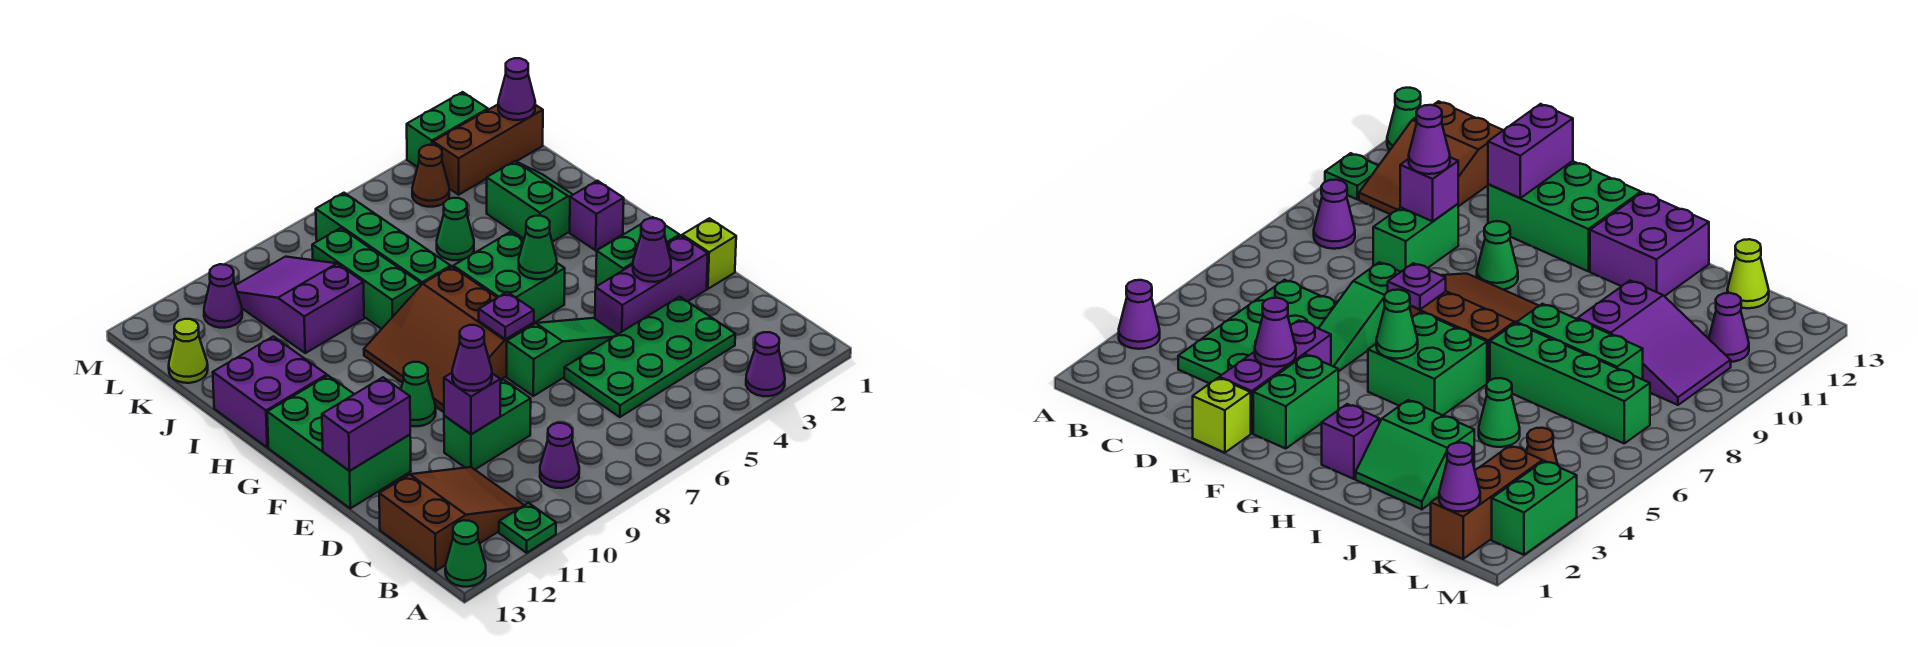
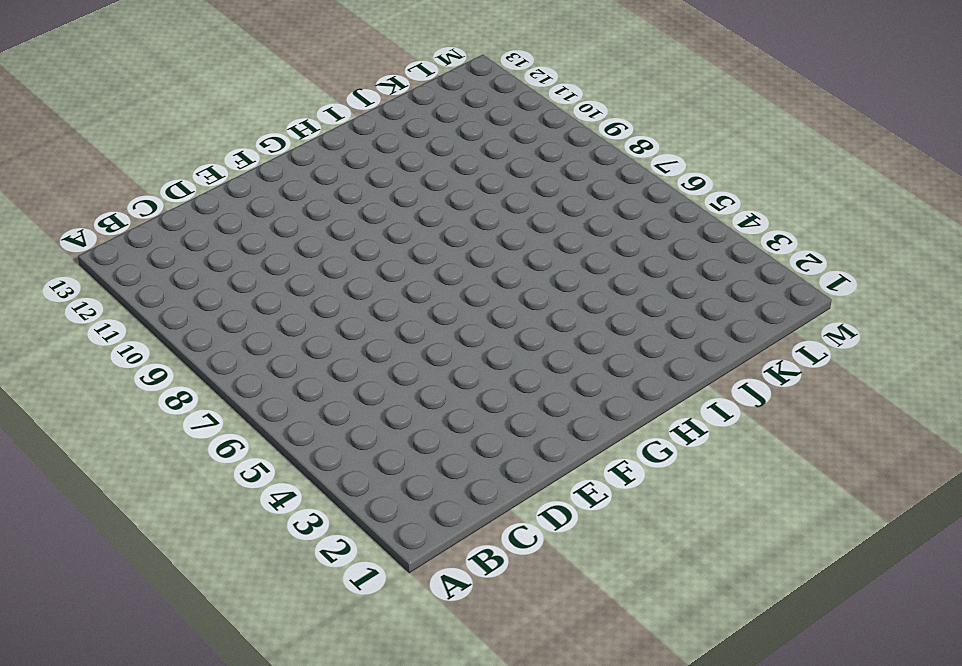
none -> purple cone A3 level 1
none -> green plate A11 level 1
none -> green cone A13 level 1
none -> purple cone B9 level 1

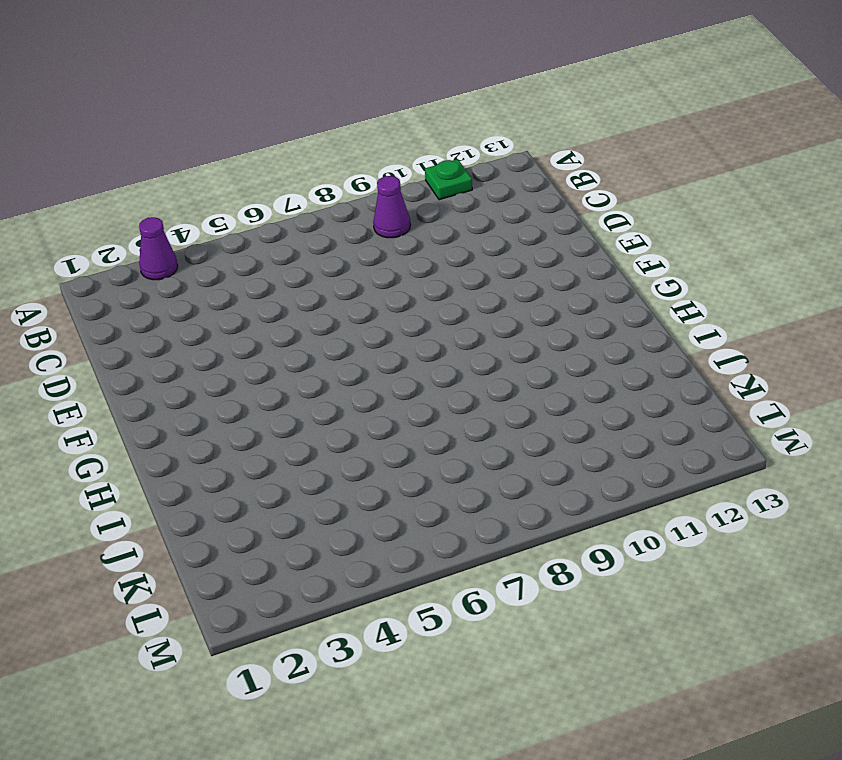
none -> green cone A13 level 1
none -> brown slope B11:C13 level 1 top 13
none -> green plate C3:D6 level 1
none -> green brick D9:D10 level 1

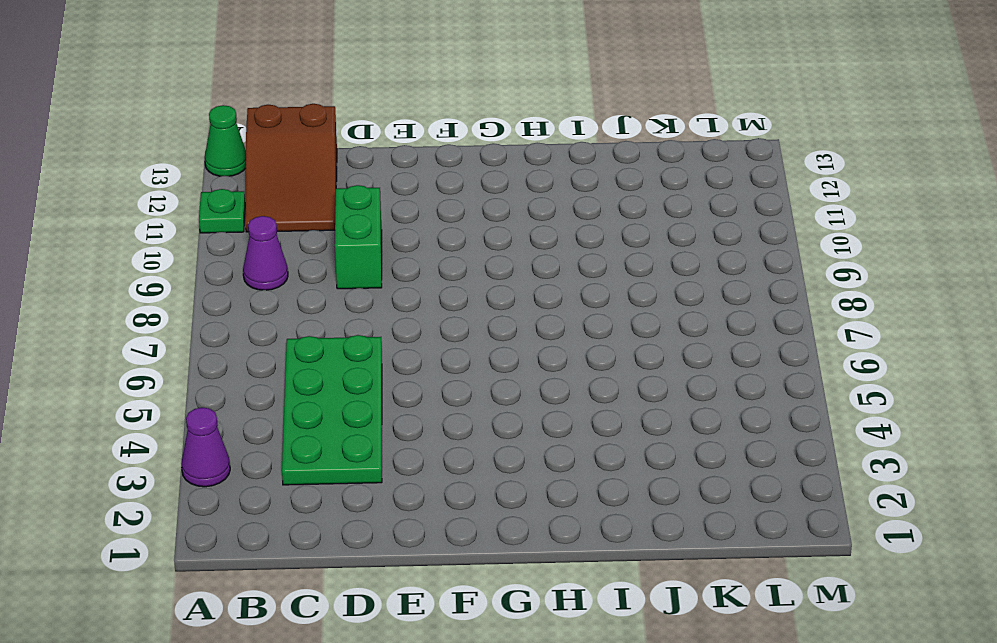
none -> lime brick E1 level 1
none -> purple brick E2:E4 level 1
none -> green slope E5:E7 level 1 top 7
none -> green brick E12:G13 level 1

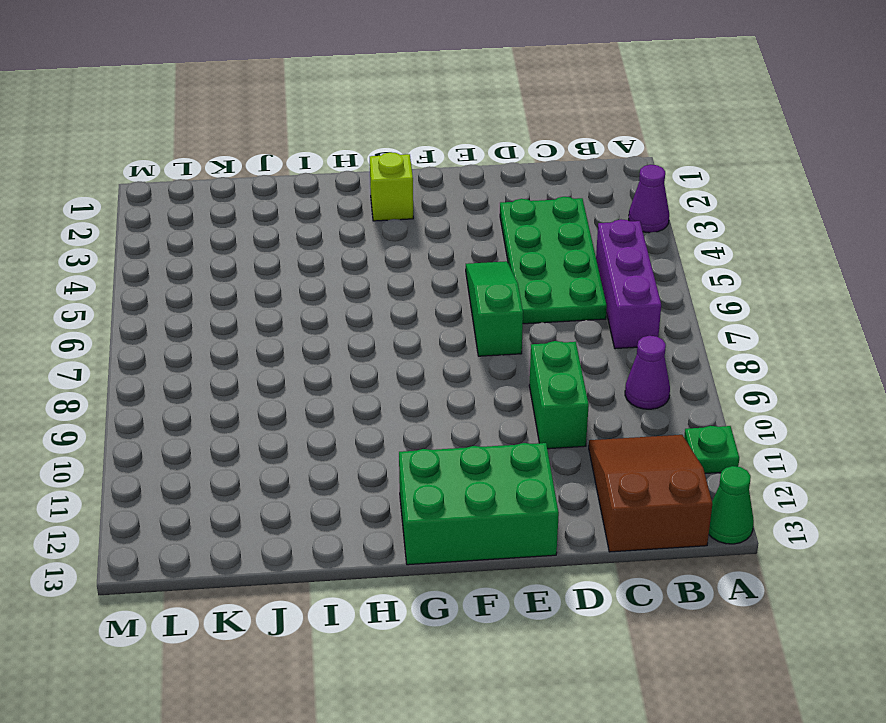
purple brick B5:B7 level 1 -> purple brick E2:E4 level 1
lime brick G2 level 1 -> lime brick E1 level 1
none -> green brick F2:F3 level 1
none -> brown slope F7:H9 level 1 top 7
none -> green cone F10 level 1
none -> green brick G5:H6 level 1

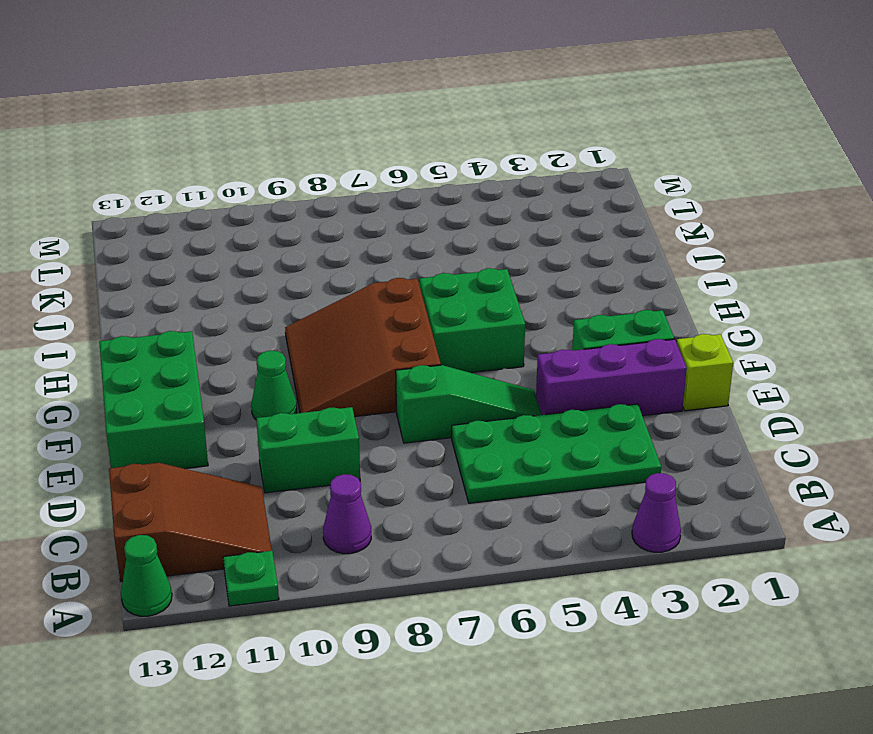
none -> purple brick H2 level 1
none -> purple brick H12:I13 level 1
none -> green slope I2:J3 level 1 top 3
none -> green brick I7:L7 level 1

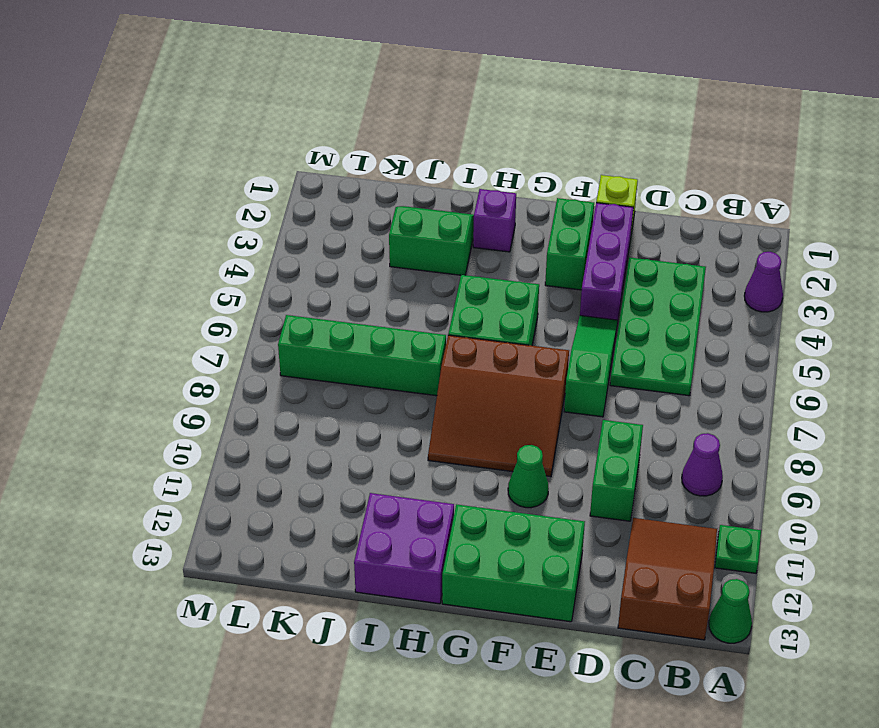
none -> green brick I8:K8 level 1
none -> green cone J5 level 1
none -> purple slope J9:L10 level 1 top J
none -> lime cone K13 level 1

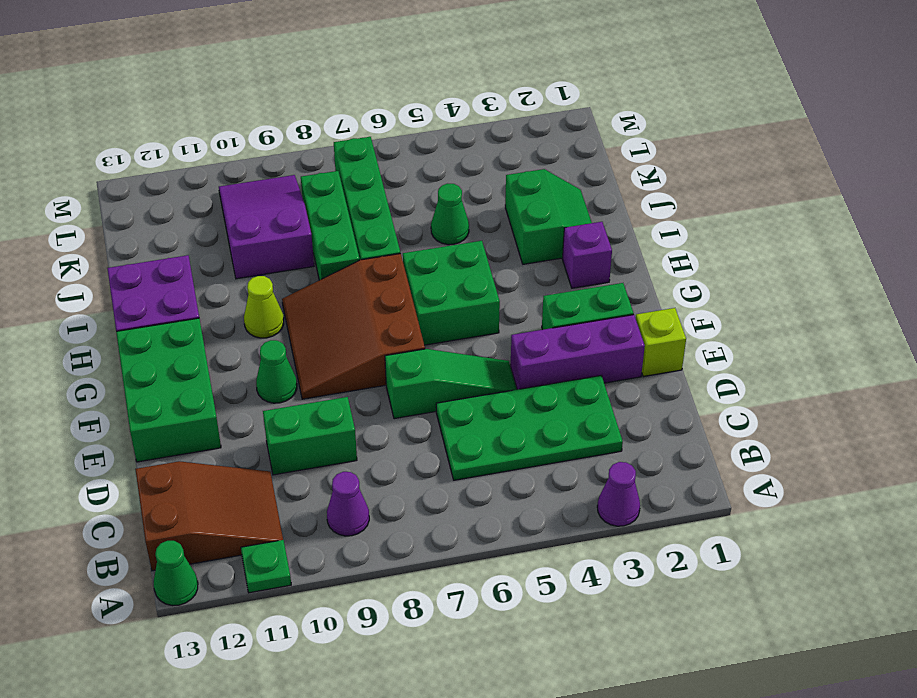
lime cone H10 level 1 -> lime cone K13 level 1
none -> brown brick L1:L3 level 1
none -> brown cone L4 level 1
none -> purple cone L11 level 1
none -> green brick M2:M3 level 1

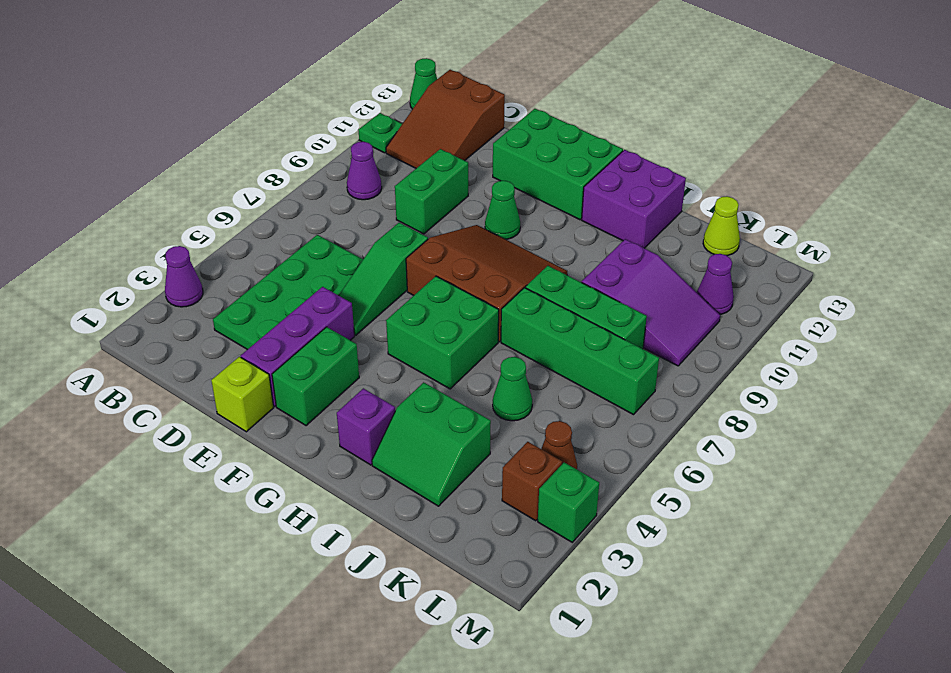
brown brick L3 level 1 -> brown brick L1:L3 level 1
green brick M3 level 1 -> green brick M2:M3 level 1
none -> purple brick D10 level 2
none -> purple cone E3 level 2
none -> purple brick E12:E13 level 2
none -> purple plate F7 level 2

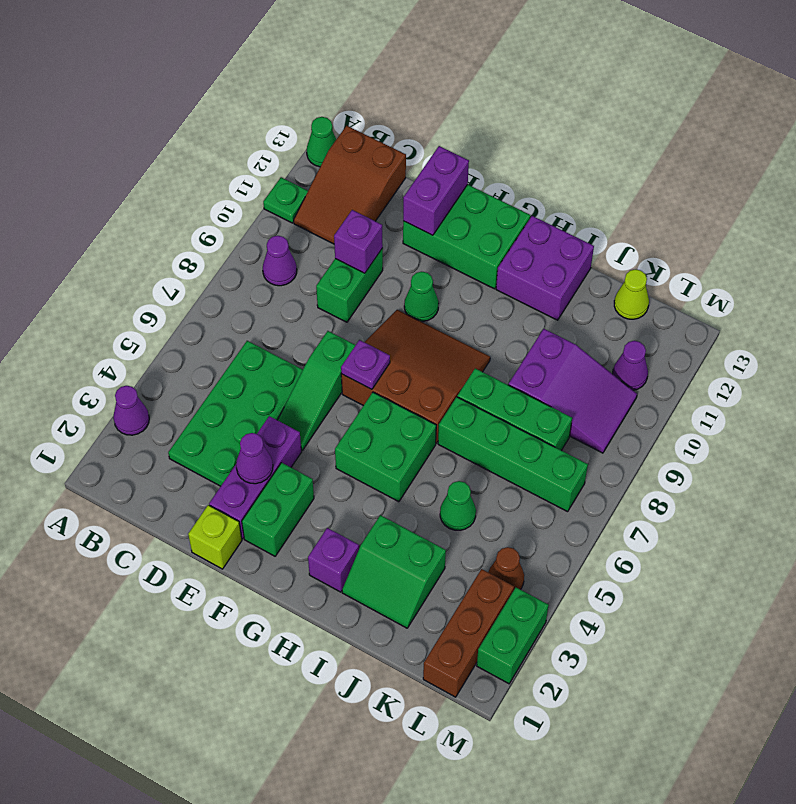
none -> green cone G5 level 2
none -> purple cone L1 level 2
none -> purple cone D10 level 3

